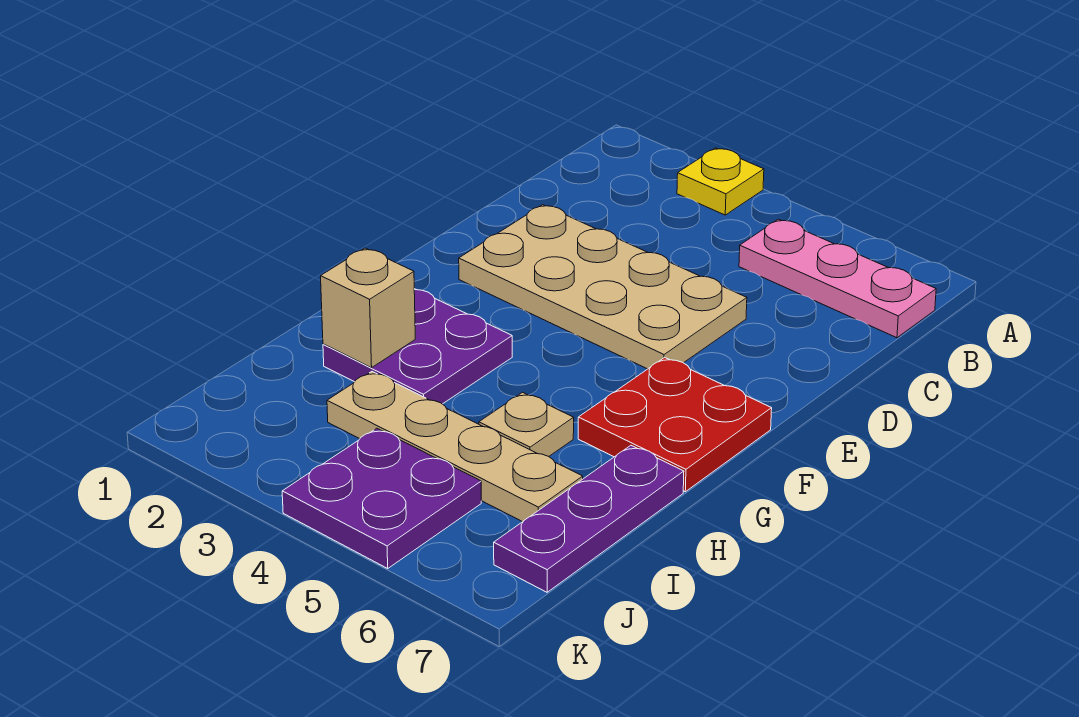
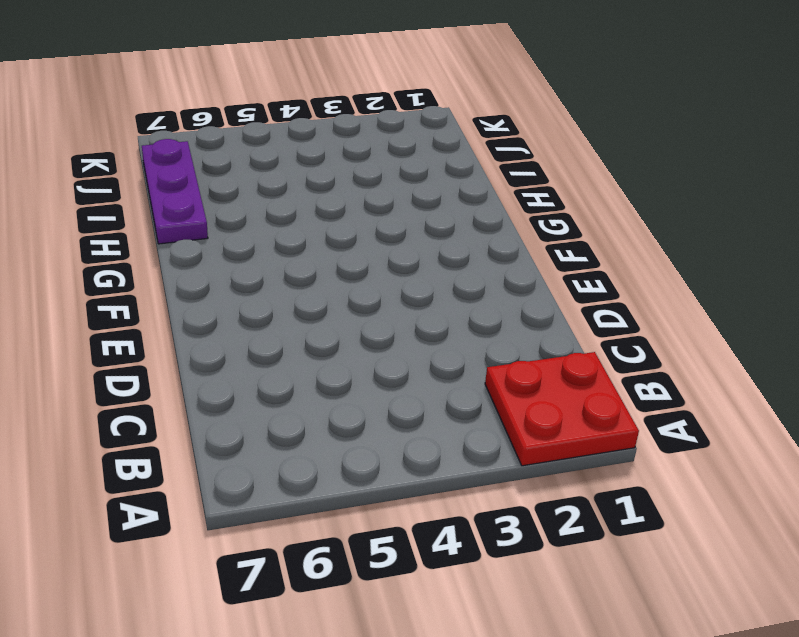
red plate A1:B2 level 1 -> red plate F6:G7 level 1
none -> yellow plate A3 level 1
none -> pink plate B5:B7 level 1

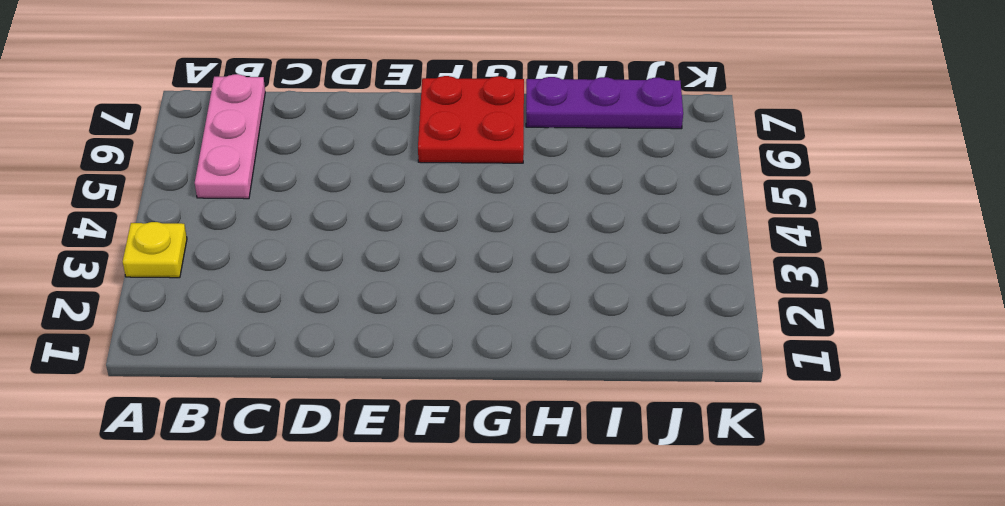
none -> tan plate D2:E5 level 1
none -> purple plate G2:H3 level 1

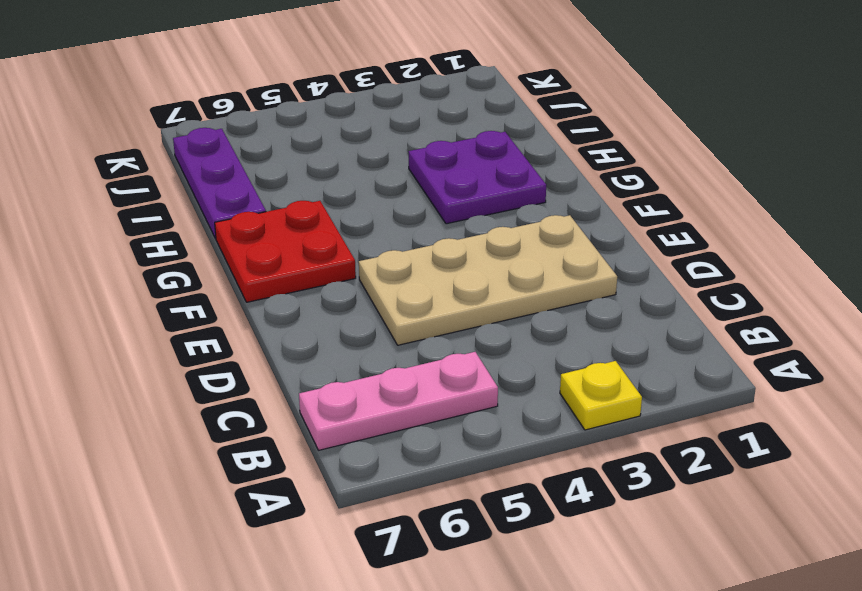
none -> tan plate H5 level 1
none -> tan plate I3:I6 level 1

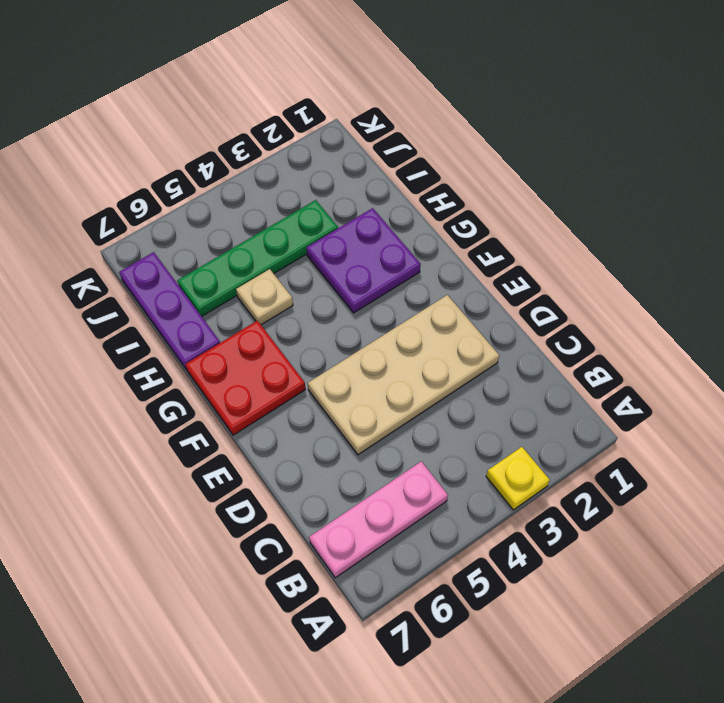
green plate I3:I6 level 1 -> tan plate I3:I6 level 1
none -> purple plate J4:K5 level 1
none -> tan brick H2 level 2

